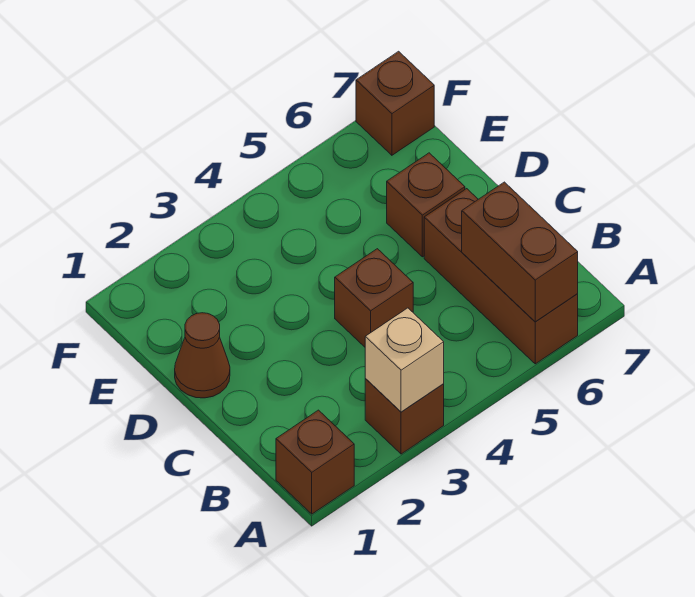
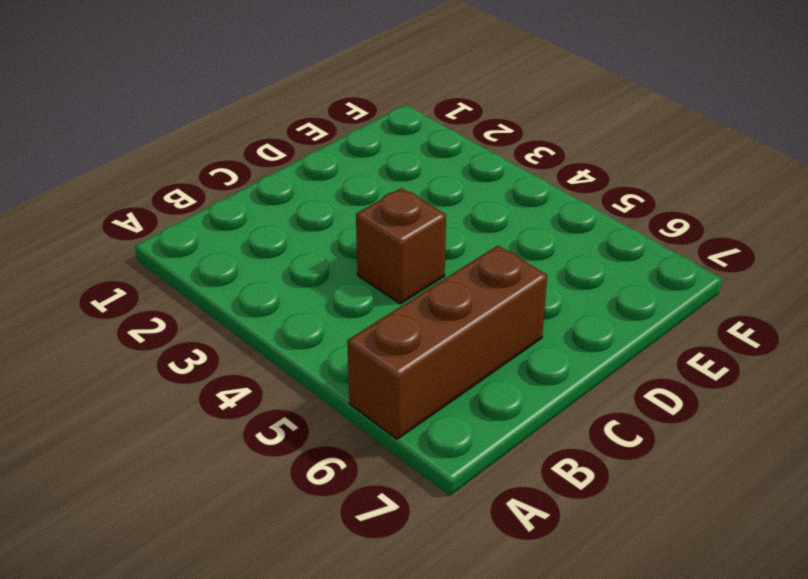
none -> brown brick A1 level 1
none -> brown brick A3 level 1

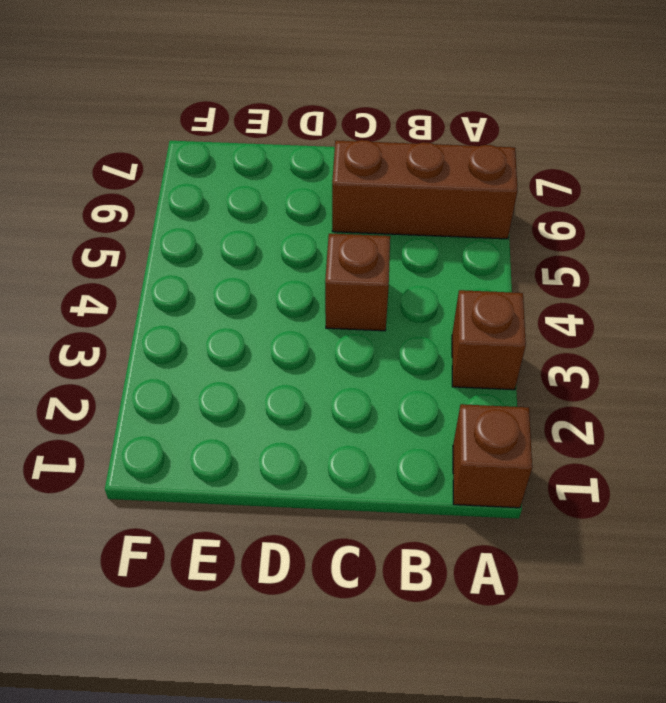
none -> brown cone D1 level 1
none -> brown brick D6 level 1

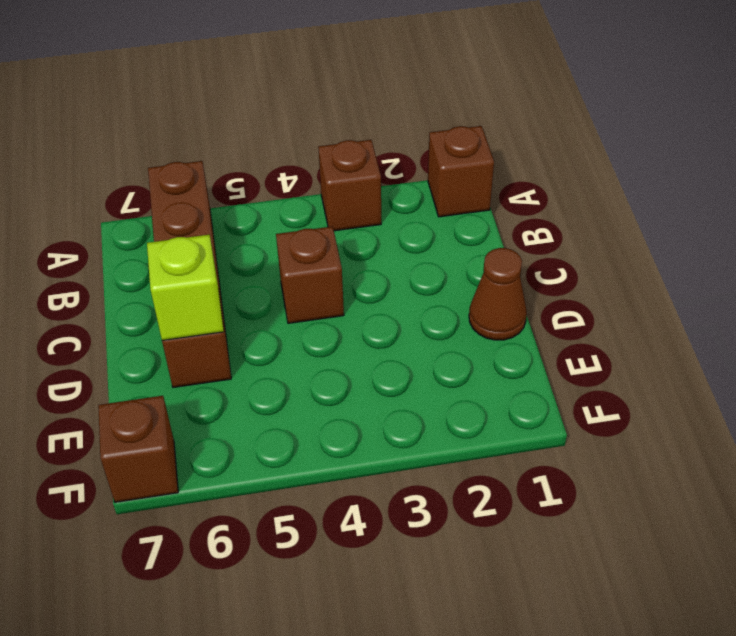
lime brick D6 level 2 -> none
none -> tan brick A3 level 2
none -> brown brick A6:B6 level 2

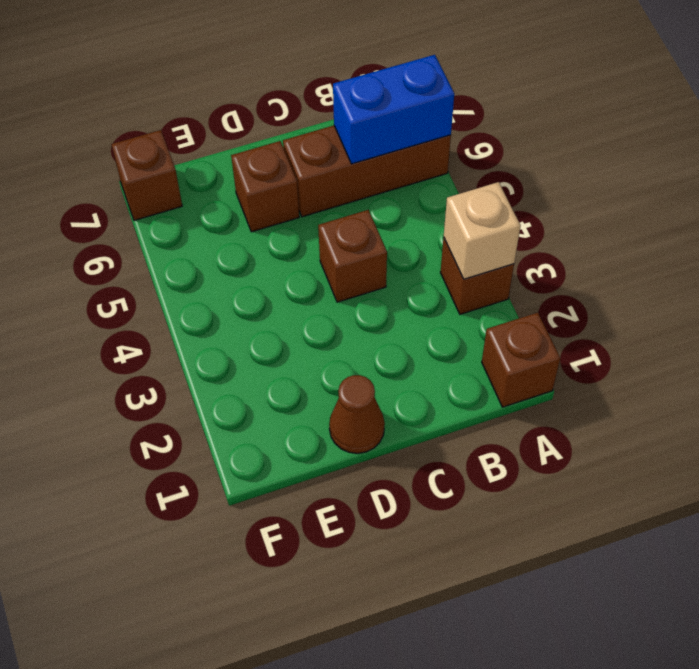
blue brick A6:B6 level 2 -> brown brick A6:B6 level 2

